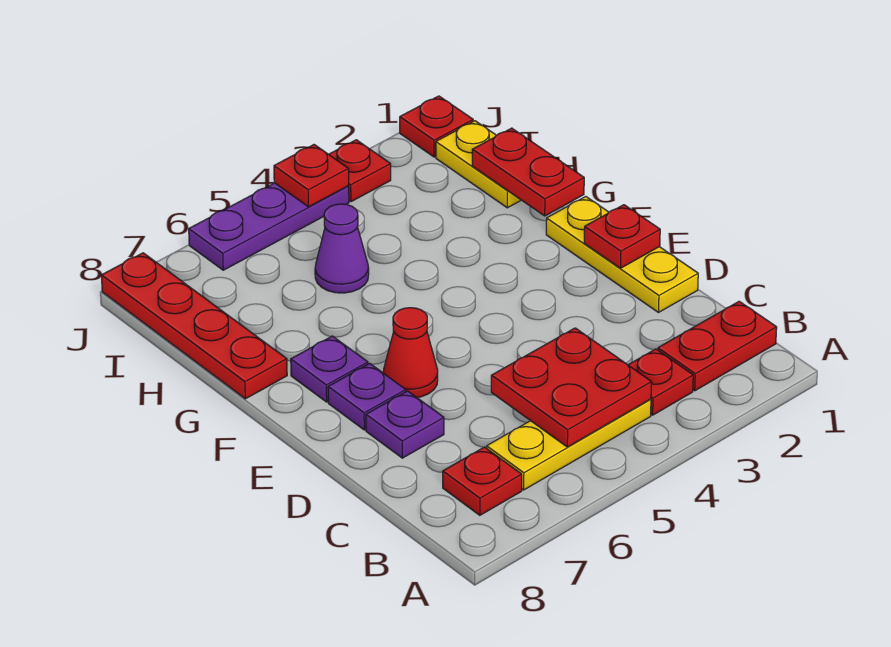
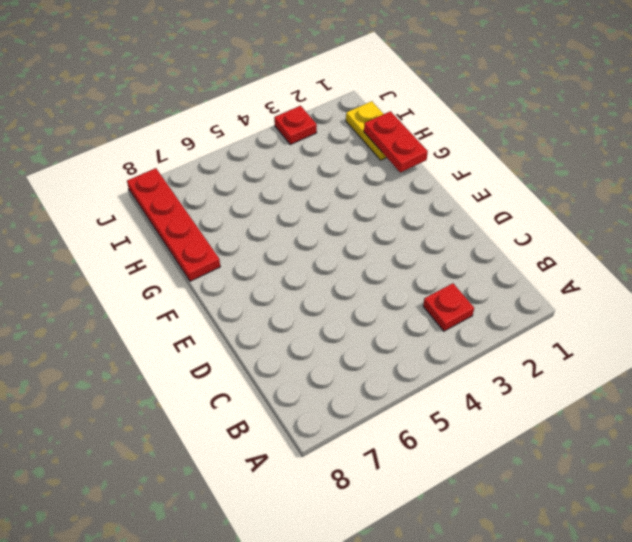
none -> red plate B1:B2 level 1
none -> yellow plate B4:B6 level 1
none -> red plate B7 level 1

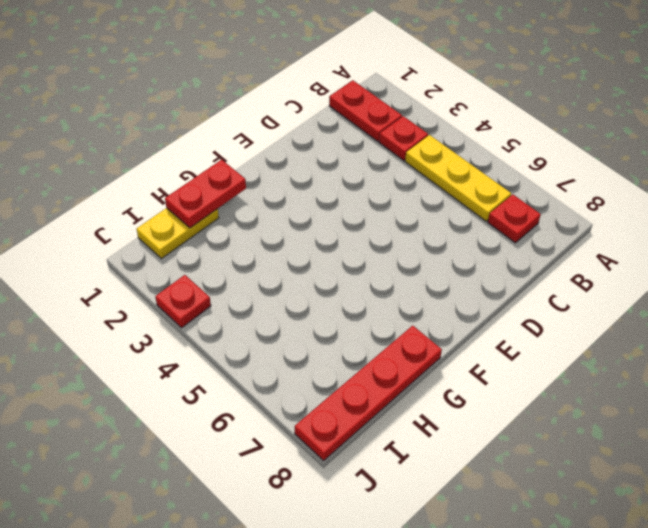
none -> yellow plate D1:F1 level 1
none -> purple plate D7 level 1
none -> red cone E6 level 1

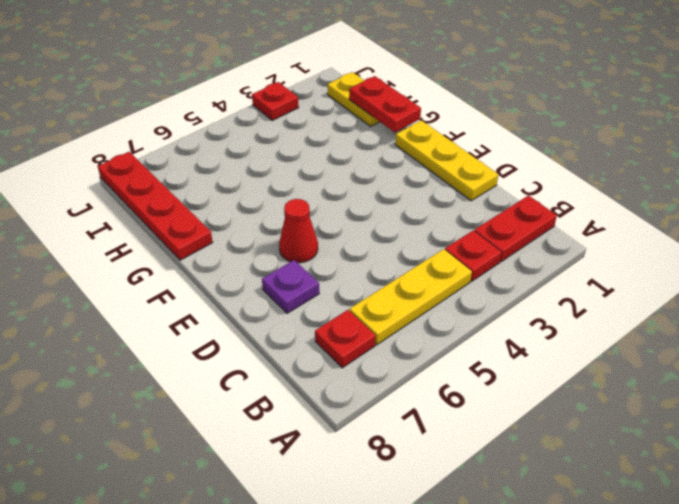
none -> purple plate E7 level 1
none -> purple plate F7 level 1
none -> purple cone H5 level 1

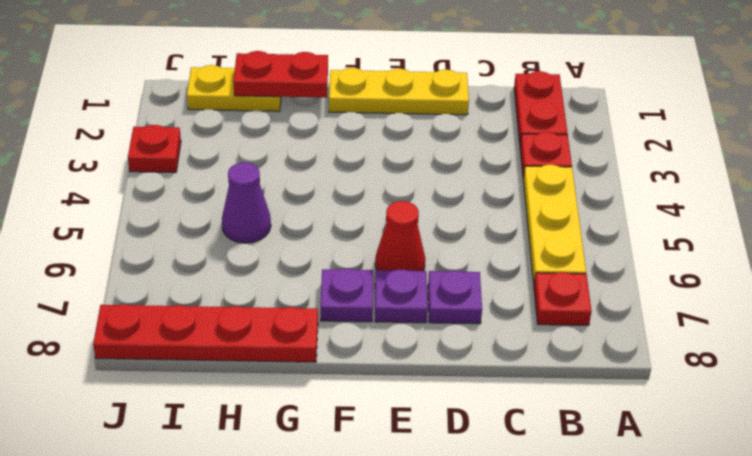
none -> red plate J1 level 1
none -> purple plate J4:J6 level 1
none -> red plate B4:C5 level 2

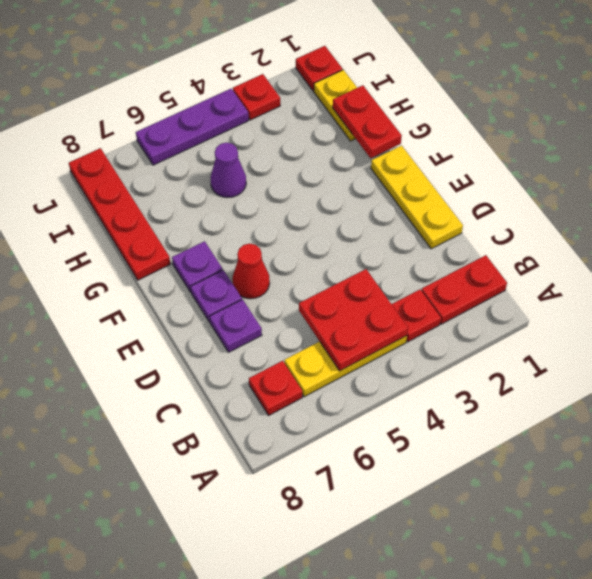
none -> red plate E1 level 2
none -> red plate J4 level 2

